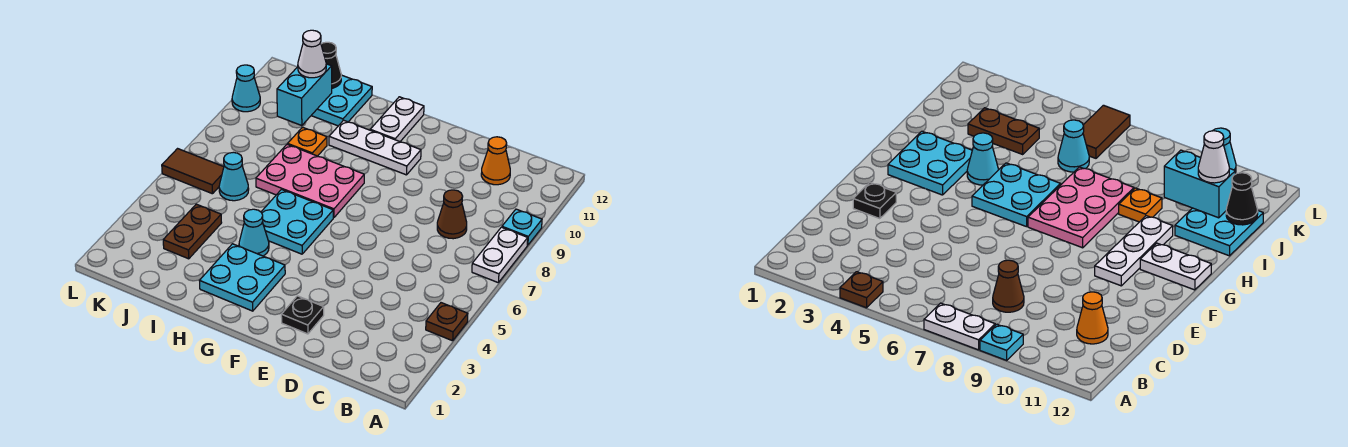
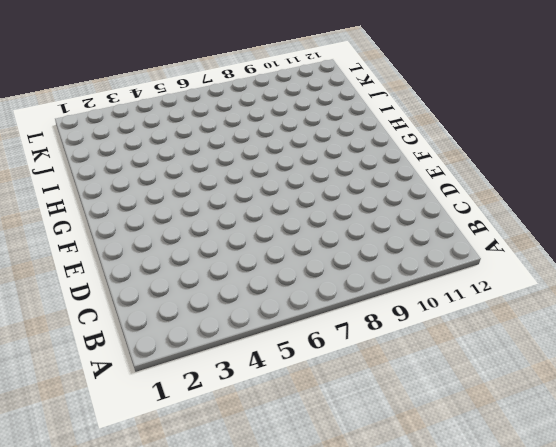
none -> brown plate A4 level 1
none -> white plate A7:A8 level 1
none -> cyan plate A9 level 1

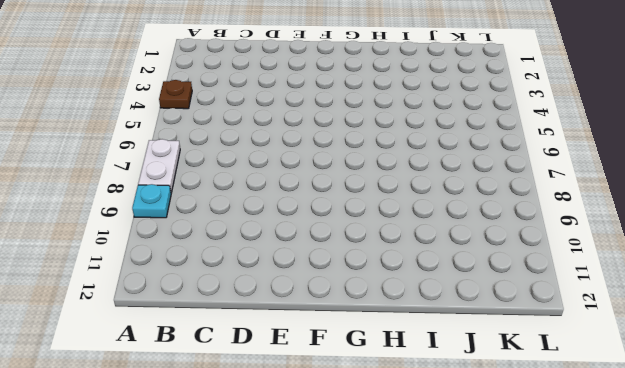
none -> brown cone C8 level 1
none -> orange cone C11 level 1
none -> black plate E2 level 1

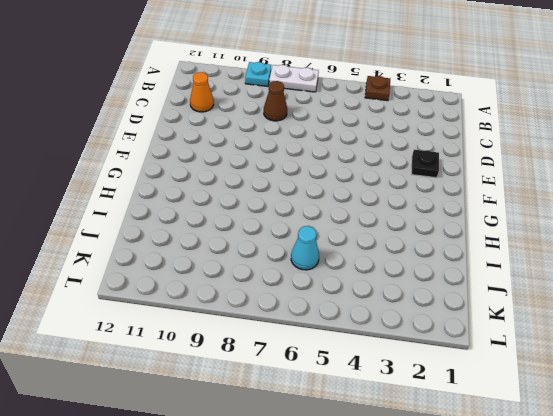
none -> white plate F10:H10 level 1
none -> cyan plate G2:H3 level 1
none -> cyan plate G5:H6 level 1

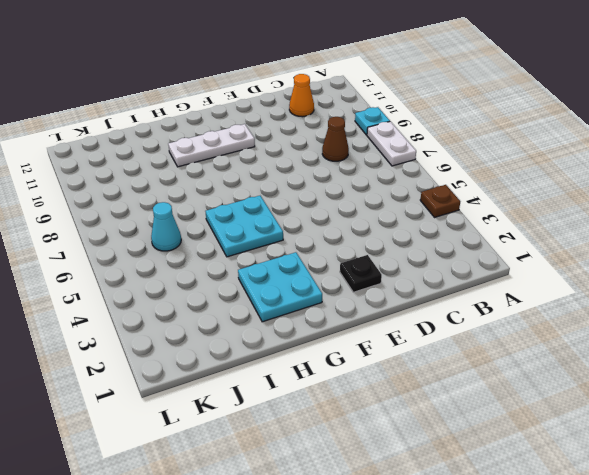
none -> pink plate G7:I8 level 1
none -> white plate G11:G12 level 1
none -> cyan cone H4 level 1

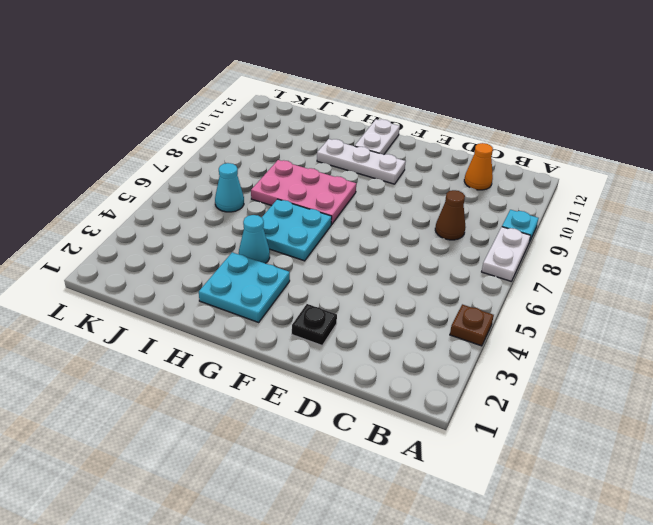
none -> orange plate I9 level 1
none -> cyan plate I11:J12 level 1
none -> brown plate J3:J4 level 1

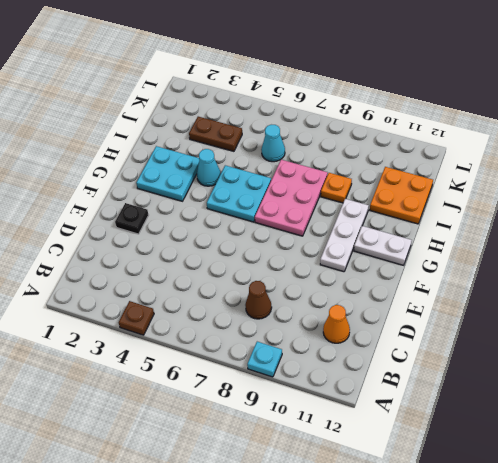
orange plate I11:J12 level 1 -> cyan plate I11:J12 level 1
none -> white plate A7:A8 level 1
none -> brown tile K6:L6 level 1
none -> cyan cone L10 level 1

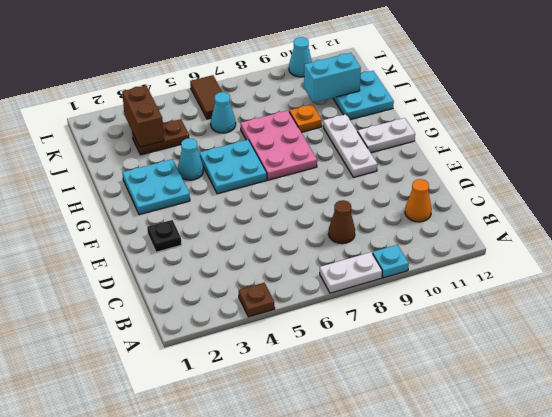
brown brick J3:K3 level 2 -> none
none -> black cone J12 level 2
none -> white cone J11 level 3

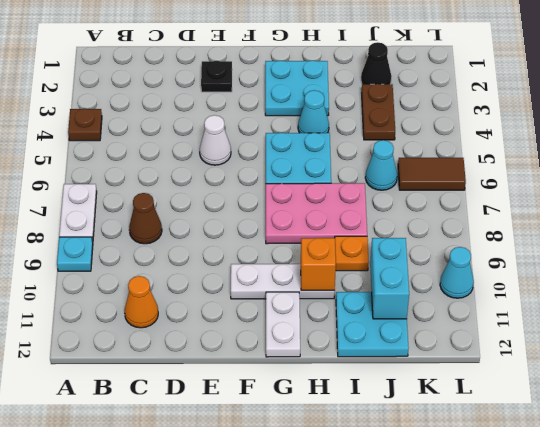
white cone E5 level 1 -> white cone J11 level 3
orange brick H10 level 2 -> none
black cone J2 level 1 -> black cone J12 level 2

